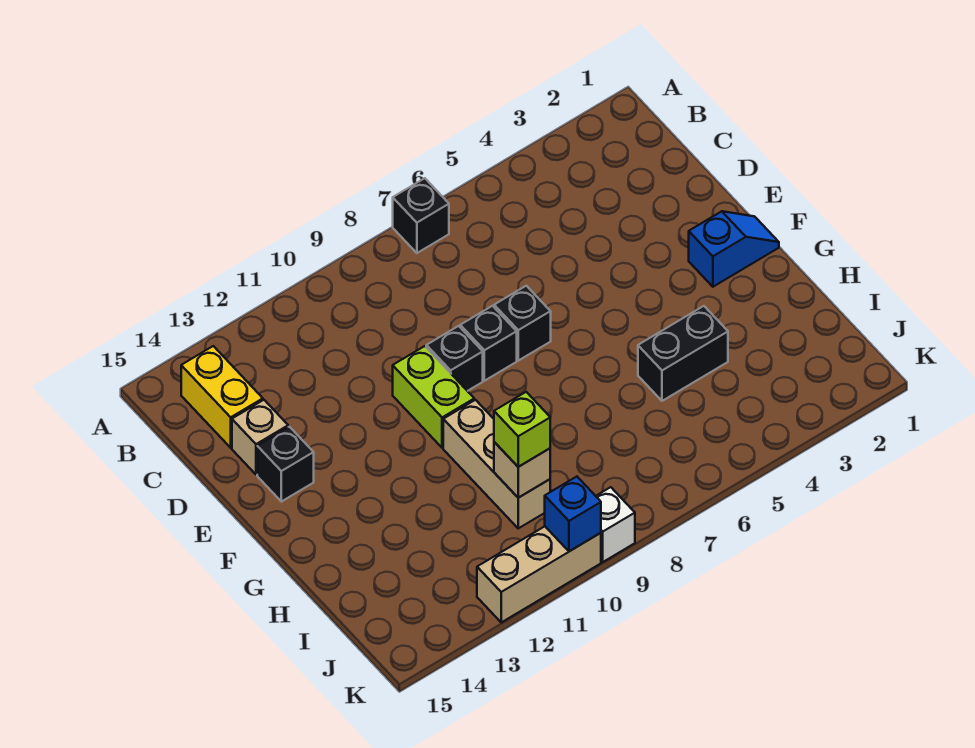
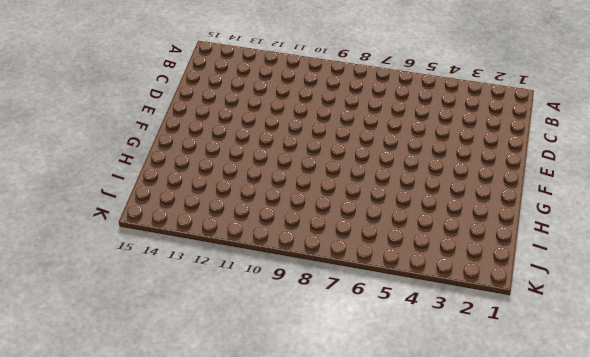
none -> black brick A7 level 1
none -> yellow brick B14:C14 level 1
none -> tan brick D14 level 1

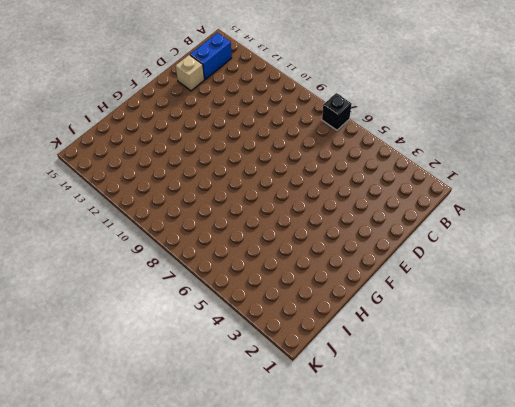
blue brick B14:C14 level 1 -> yellow brick B14:C14 level 1
none -> black brick E7 level 1
none -> black brick E8 level 1
none -> black brick E9 level 1

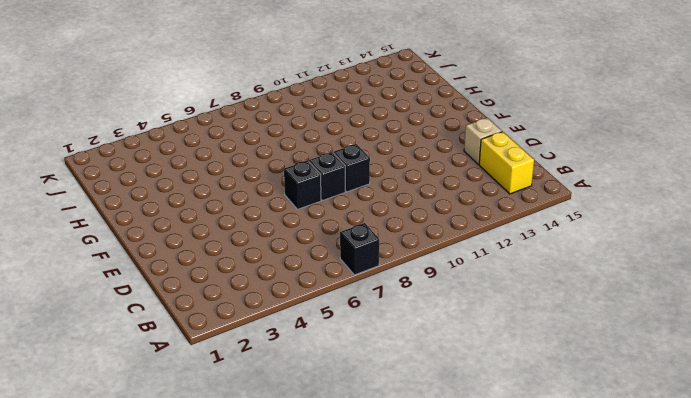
none -> lime brick E10:F10 level 1
none -> black brick E14 level 1
none -> blue slope F1:F2 level 1 top 2

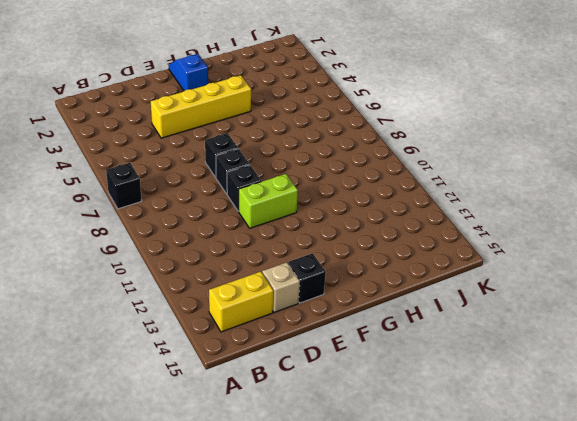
yellow brick D4:G4 level 1 -> none
none -> tan brick G10:I10 level 1
none -> black brick H4:H5 level 1
none -> white brick K9 level 1

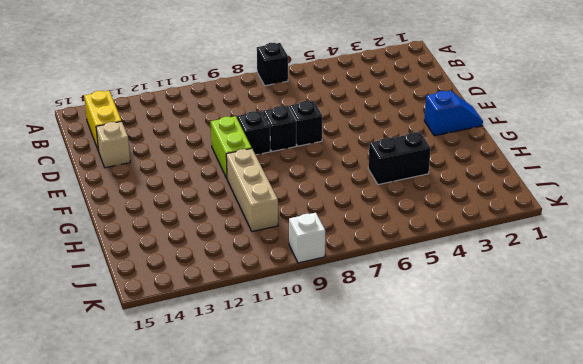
none -> black brick E14 level 1
none -> tan brick K10:K12 level 1
none -> tan brick I10 level 2

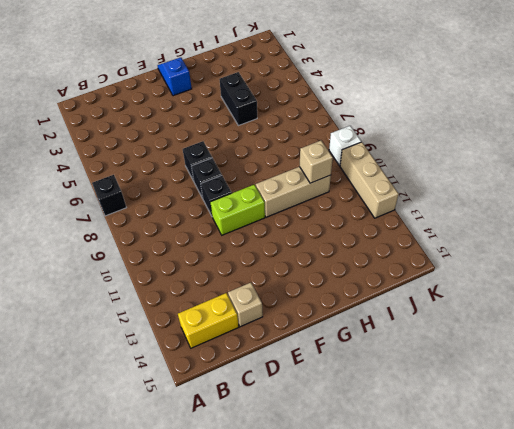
none -> black brick E14 level 1
none -> blue brick K10 level 2
none -> lime brick I10 level 3

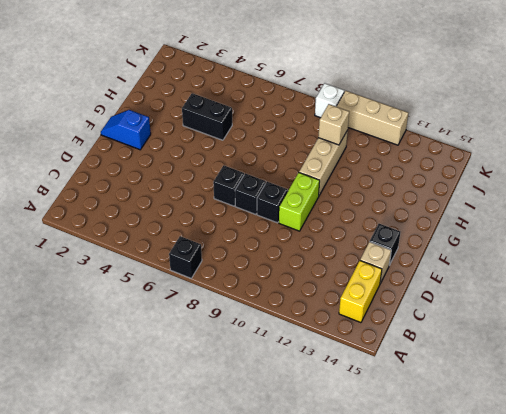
none -> blue brick K10 level 2
none -> lime brick I10 level 3

